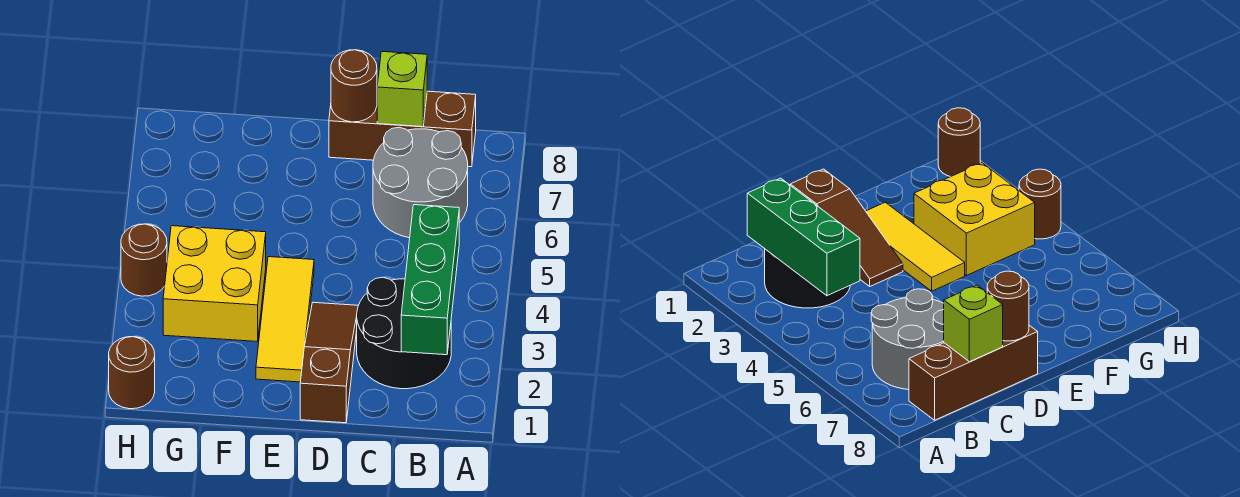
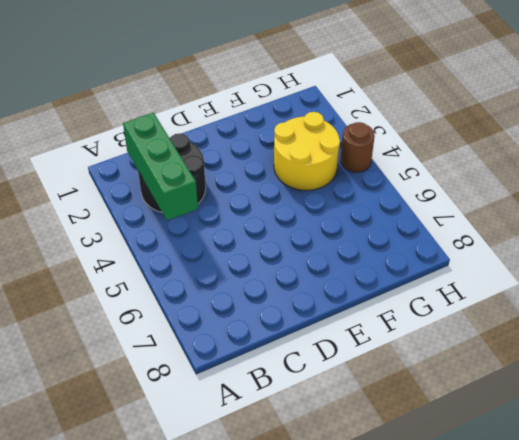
yellow round brick F3:G4 level 1 -> yellow brick F3:G4 level 1
none -> grey round brick B6:C7 level 1
none -> brown brick B8:D8 level 1

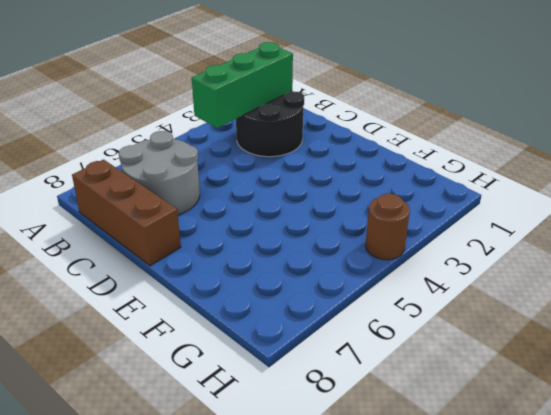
none -> brown slope D1:D3 level 1 top 1
none -> yellow tile E2:E4 level 1

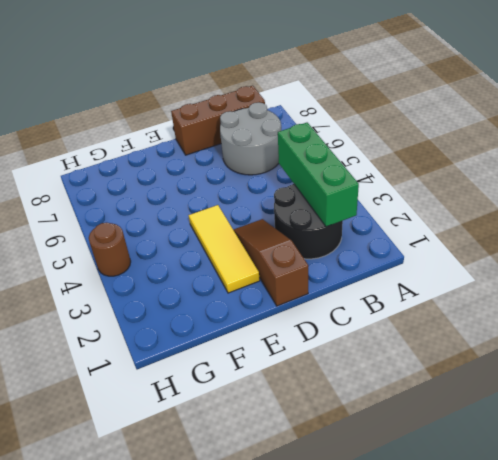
none -> yellow brick F3:G4 level 1
none -> brown round brick H1 level 1

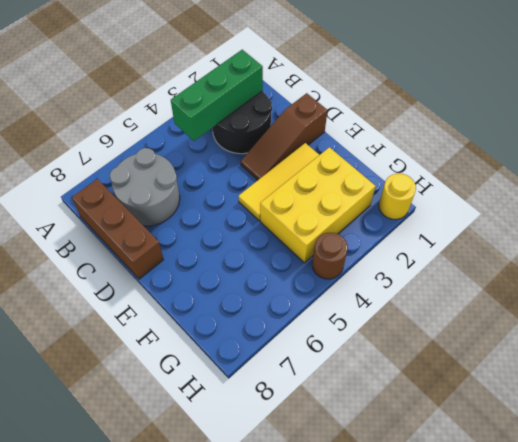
yellow brick F2:G4 level 1 -> yellow brick F3:G4 level 1
yellow round brick H1 level 1 -> brown round brick H1 level 1
none -> lime brick C8 level 2
none -> brown round brick D8 level 2

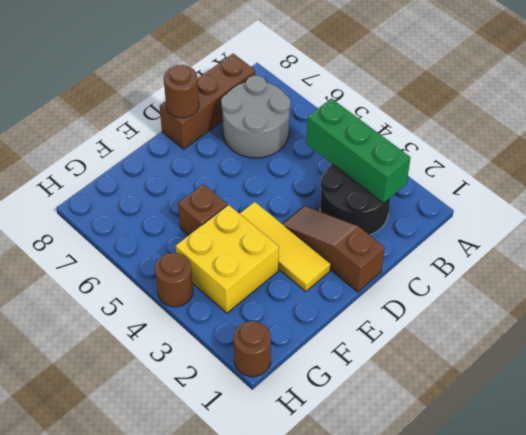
brown brick F5 level 1 -> none
none -> lime brick C8 level 2

